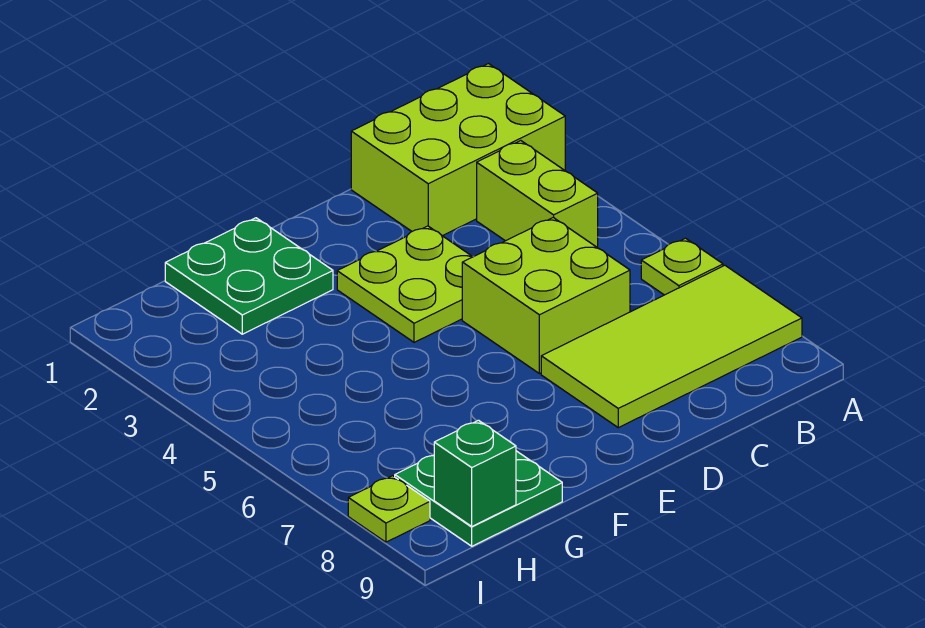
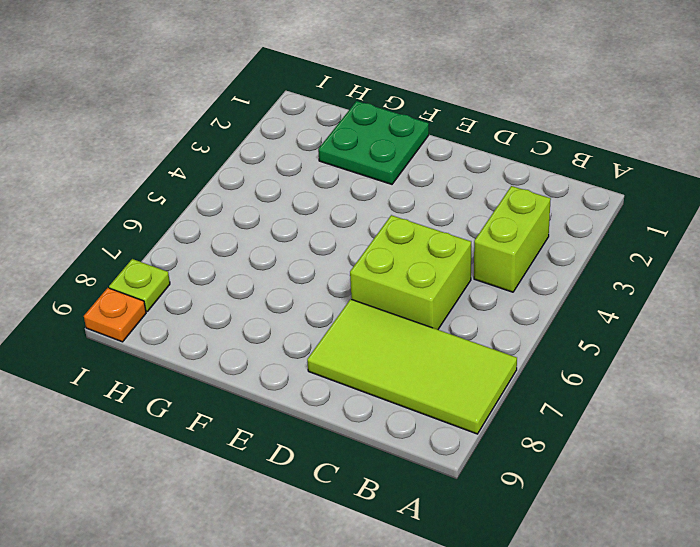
orange plate I9 level 1 -> none
none -> lime brick A1:C2 level 1
none -> lime plate A6 level 1

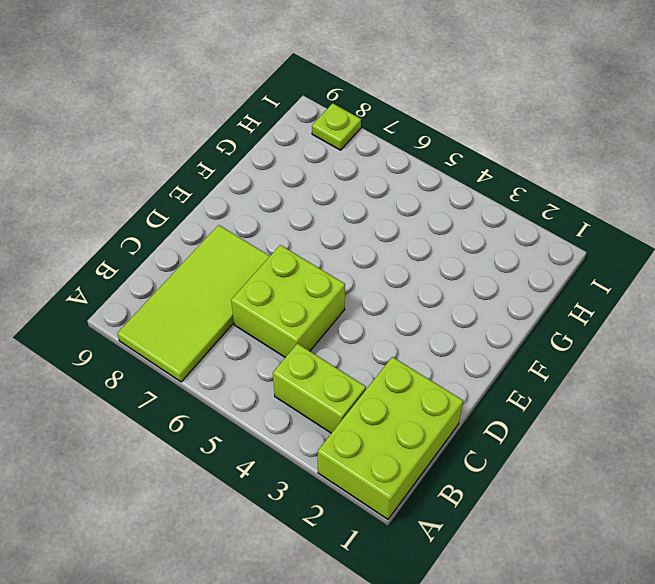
none -> lime plate A6 level 1
none -> lime plate D3:E4 level 1

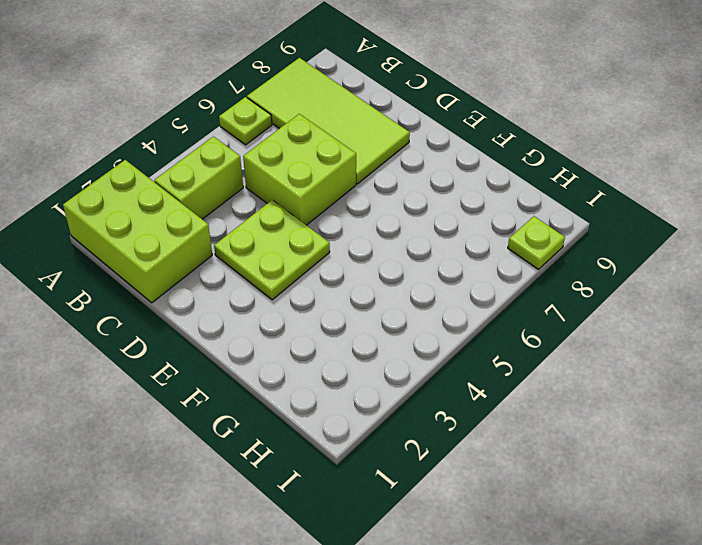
none -> green plate F1:G2 level 1
none -> green plate G8:H9 level 1

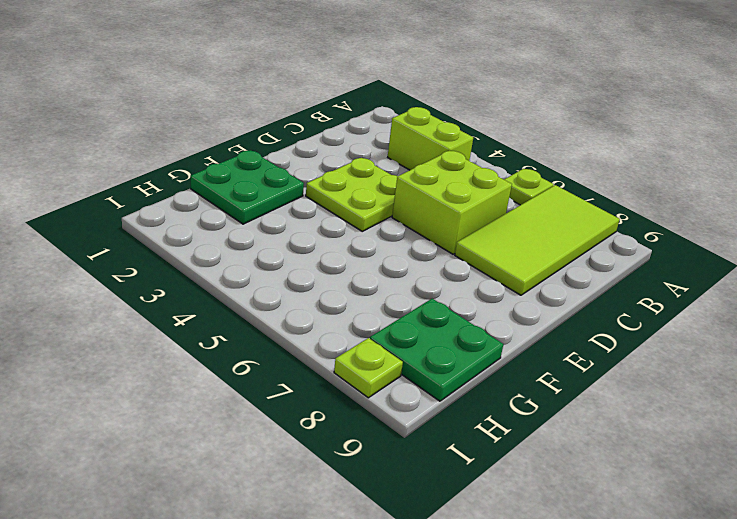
none -> lime brick A1:C2 level 1
none -> green brick H9 level 2

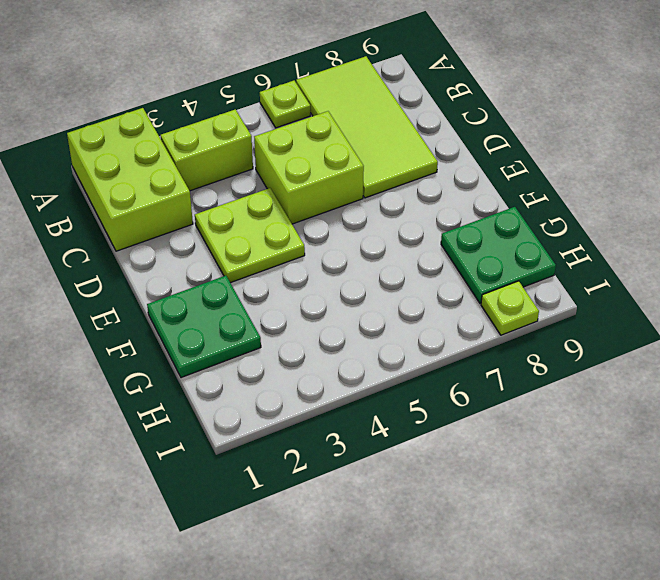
none -> green brick H9 level 2

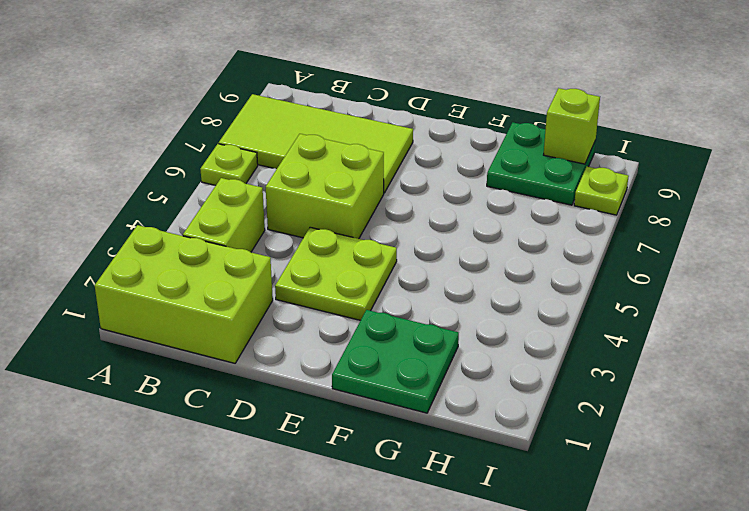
lime brick H9 level 2 -> green brick H9 level 2

